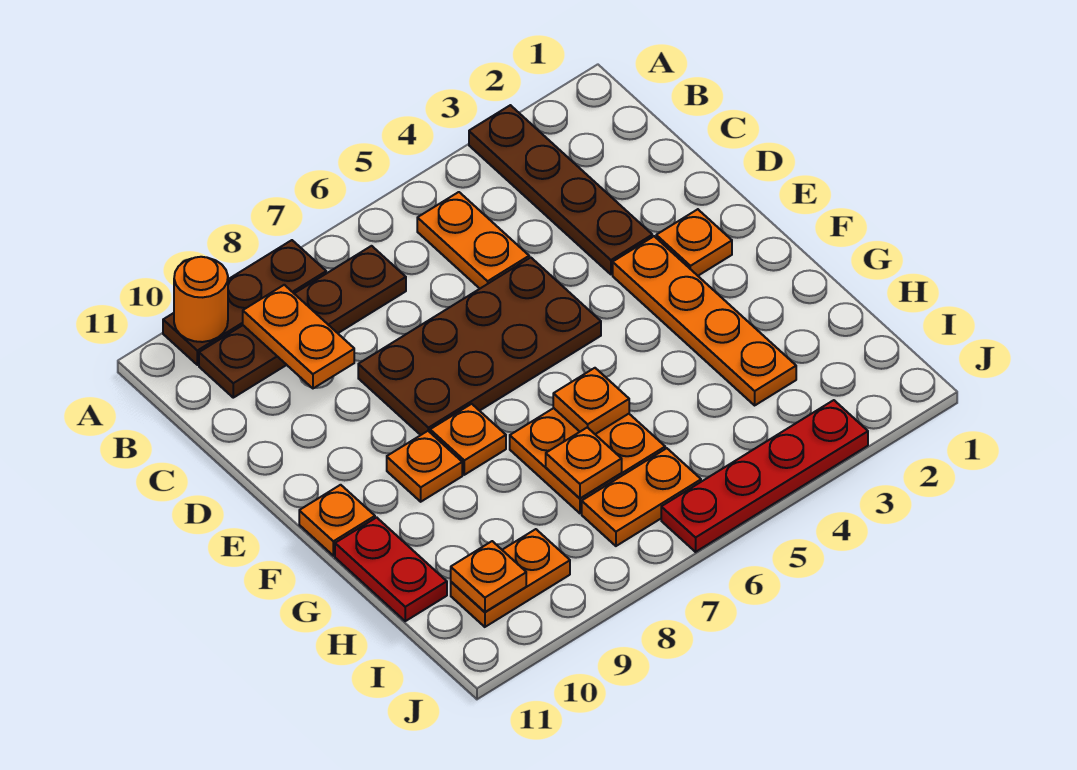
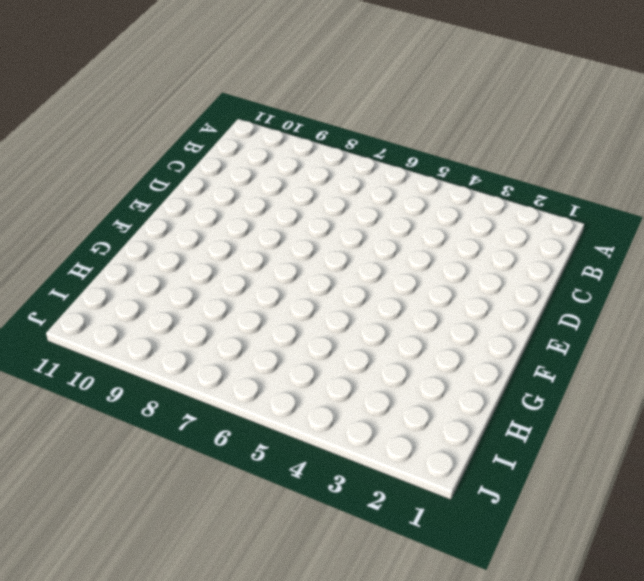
none -> brown plate A3:D3 level 1
none -> brown plate A8:A10 level 1
none -> orange plate B5:C5 level 1

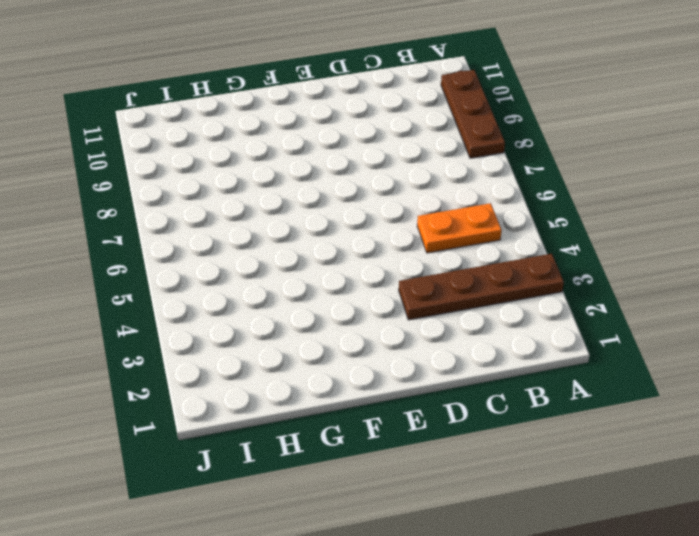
none -> brown plate B7:B10 level 1
none -> brown plate D5:E8 level 1
none -> orange plate E2 level 1

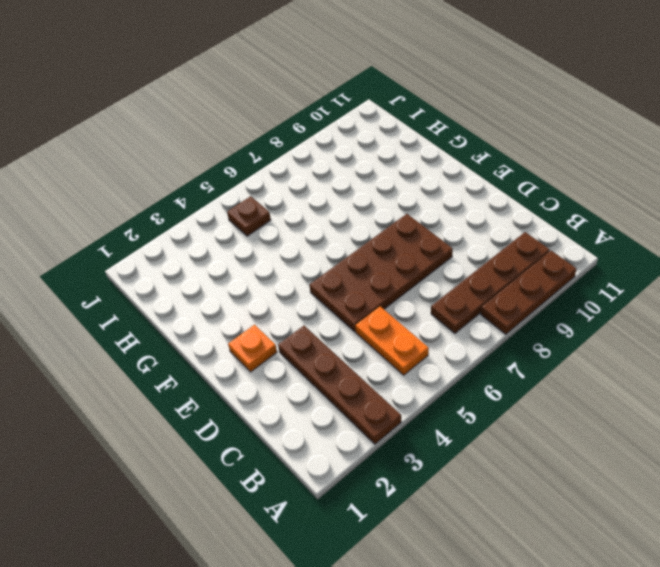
brown plate I5 level 1 -> none
none -> orange plate E3:H3 level 1
none -> orange plate F8 level 1
none -> orange plate F9 level 1

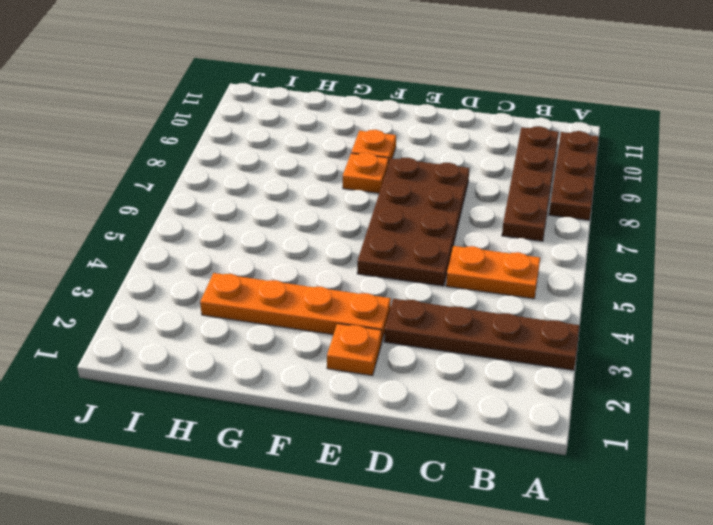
none -> orange plate F11 level 1
none -> orange plate G6:H7 level 1
none -> red plate G11:H11 level 1

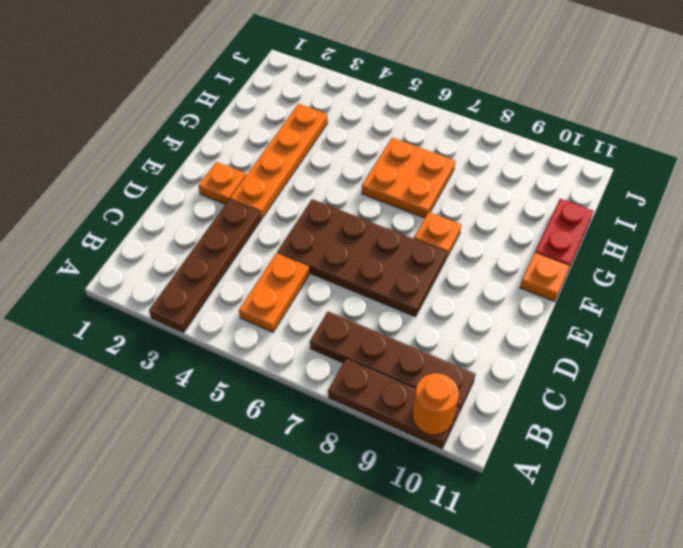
none -> orange plate F9 level 1
none -> orange plate I6:I7 level 1
none -> orange plate I9:I10 level 1

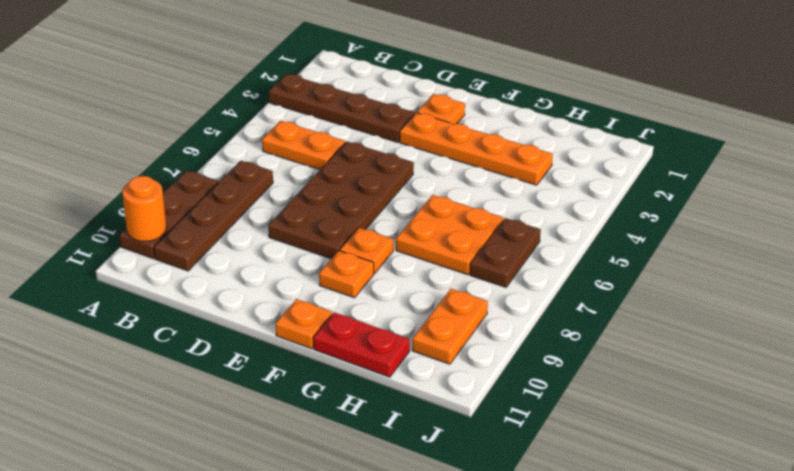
brown plate I6:I7 level 1 -> orange plate I6:I7 level 1
none -> red plate J3:J6 level 1
none -> orange plate B9:C9 level 2
none -> orange plate G6 level 2

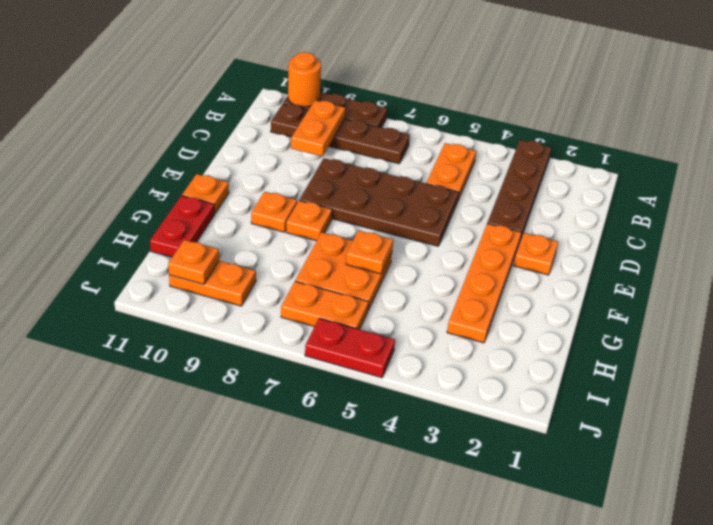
red plate J5:J6 level 1 -> red plate J3:J6 level 1
none -> orange plate H7 level 2

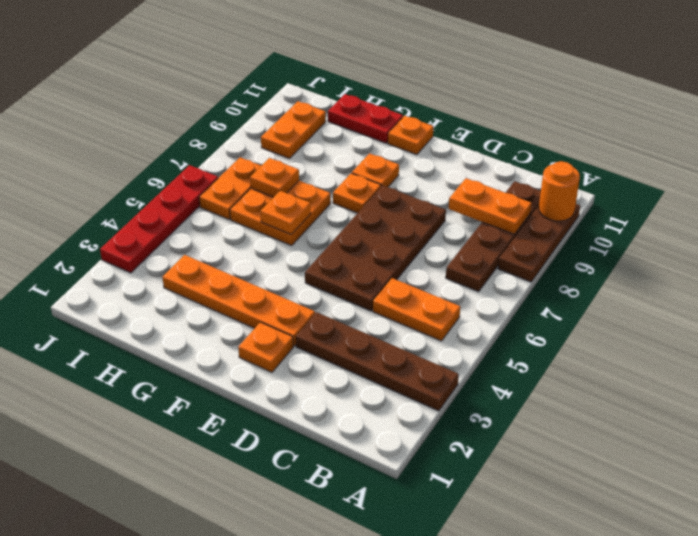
none -> orange plate I10 level 2

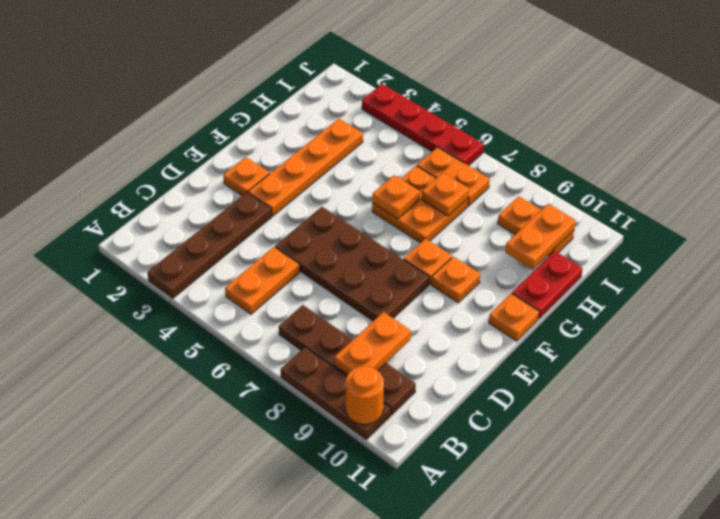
orange plate H10:I10 level 2 -> orange plate I10 level 2

